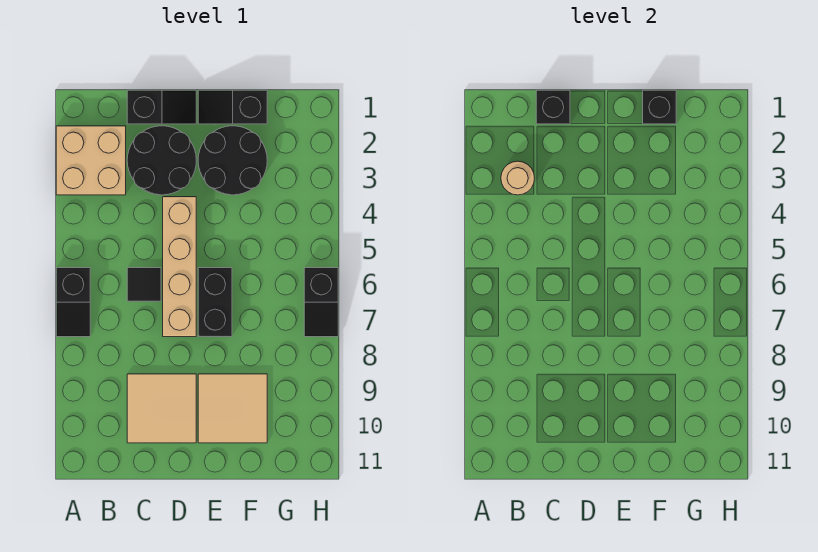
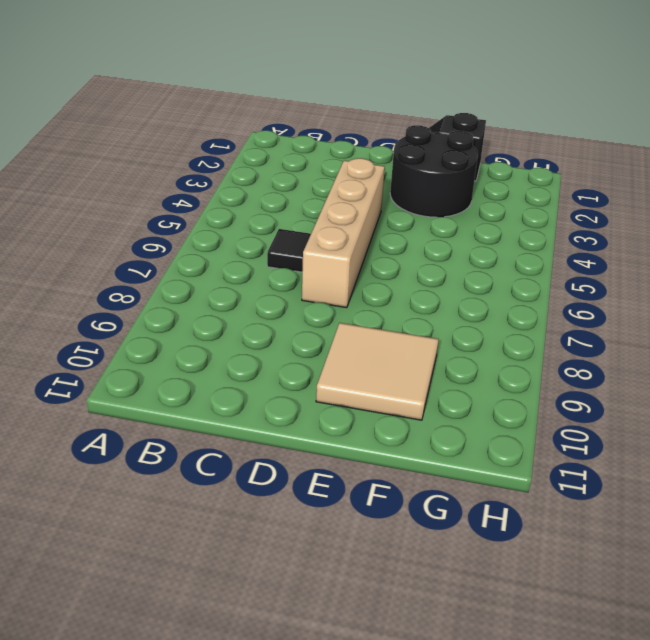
none -> tan brick A2:B3 level 1
none -> black slope A6:A7 level 1 top 6
none -> black slope C1:D1 level 1 top C

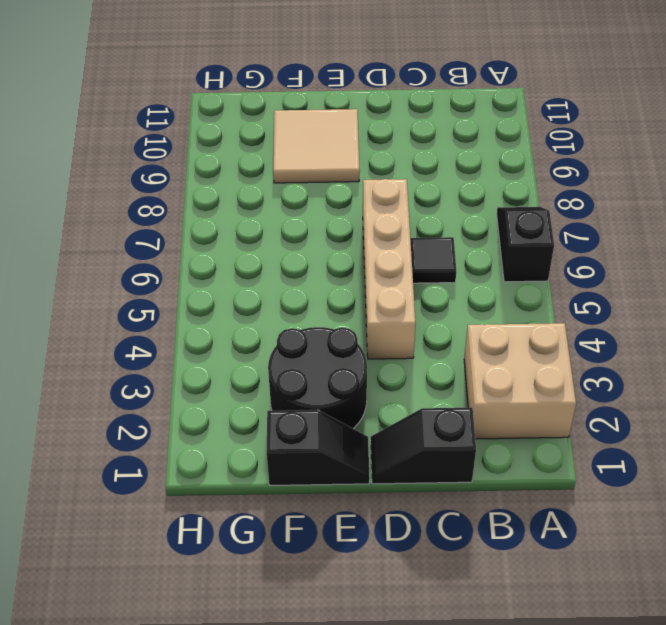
none -> black round brick C2:D3 level 1
none -> tan tile C9:D10 level 1
none -> black brick E6:E7 level 1

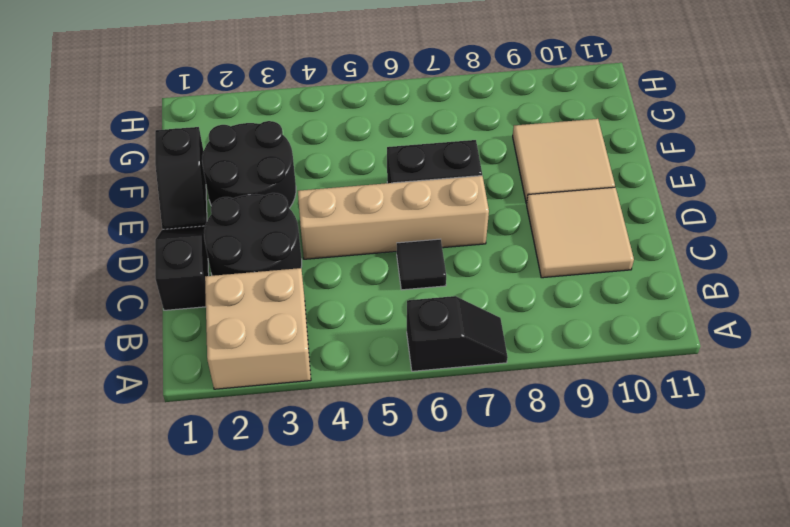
none -> black slope H6:H7 level 1 top 6
none -> tan round brick B3 level 2
none -> black brick C1 level 2

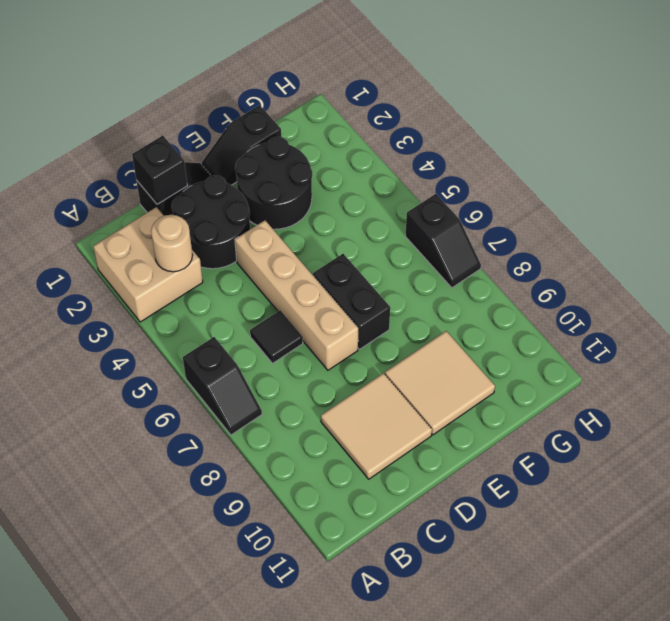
none -> black brick F1 level 2

